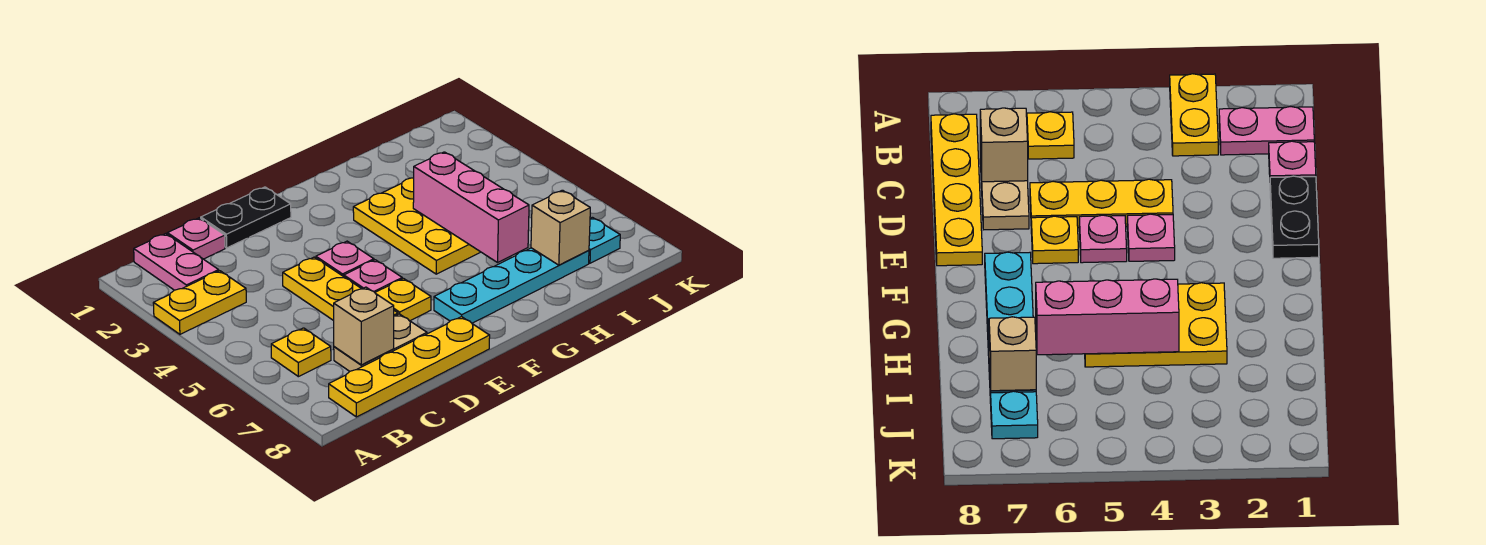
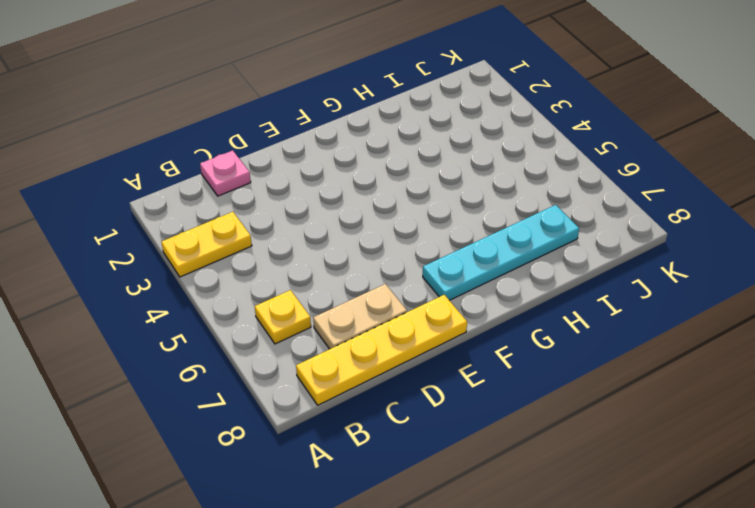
none -> pink plate B1:B2 level 1
none -> black plate D1:E1 level 1
none -> yellow plate D4:D6 level 1

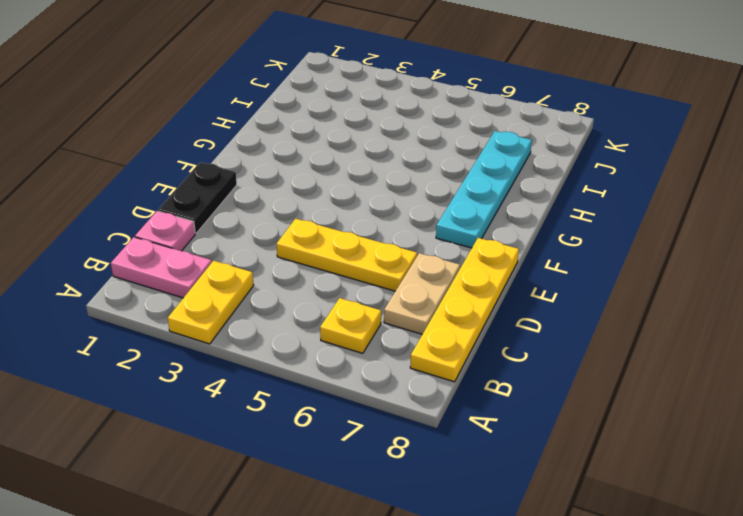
none -> pink plate E4 level 1
none -> pink plate E5 level 1
none -> yellow plate E6 level 1

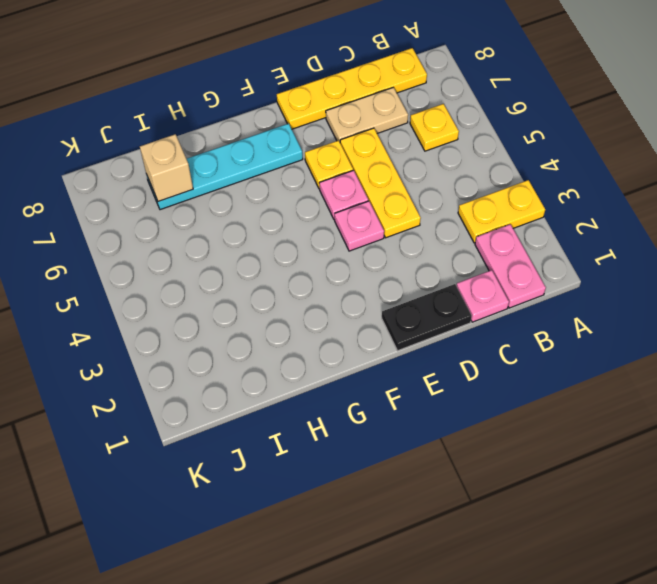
none -> yellow plate G3:H5 level 1
none -> cyan plate J7 level 1
none -> tan brick C7 level 2

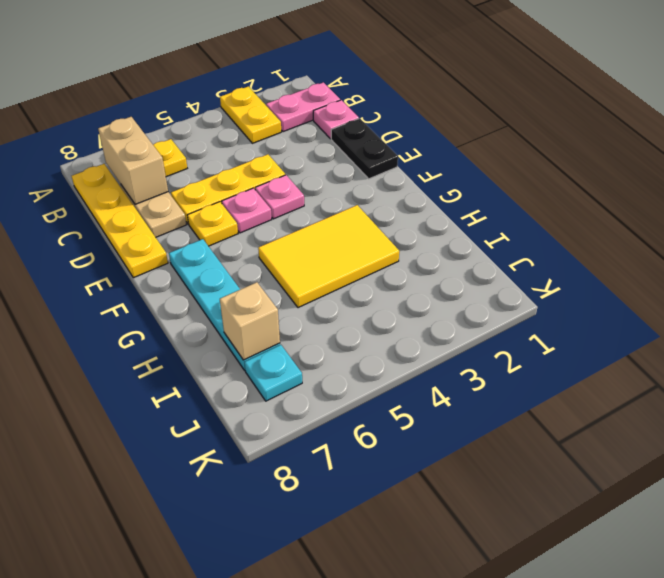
tan brick B7:C7 level 2 -> tan brick C7 level 2
yellow tile G3:H5 level 1 -> yellow plate G3:H5 level 1
none -> pink brick H4:H6 level 2

